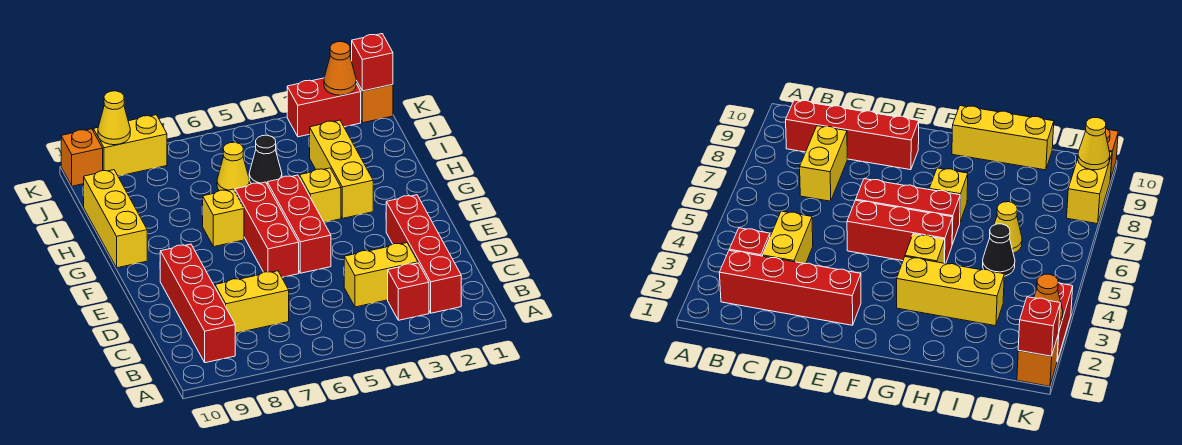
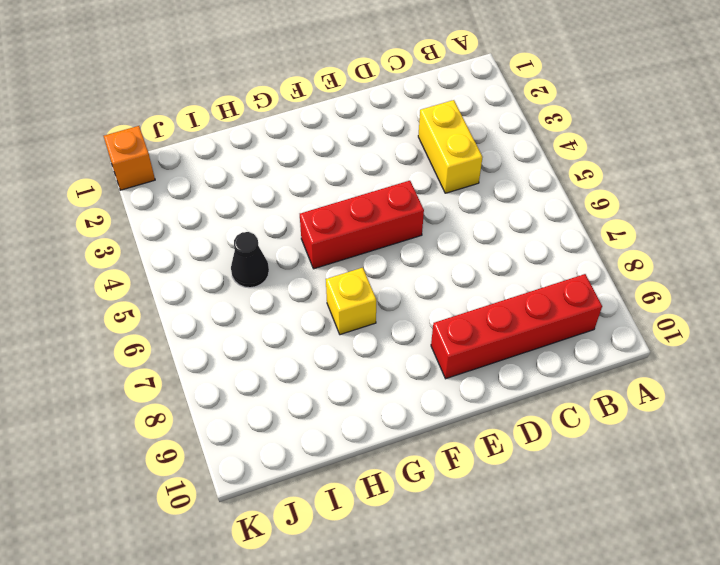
none -> red brick B2:E2 level 1
none -> red brick B3 level 1
none -> yellow brick C7:C8 level 1

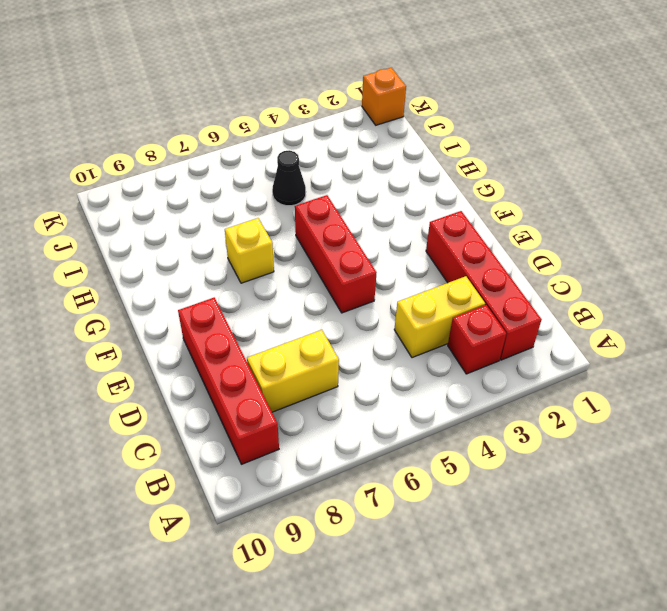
none -> red brick E6:G6 level 1
none -> yellow brick G3:I3 level 1
none -> yellow brick G4 level 1

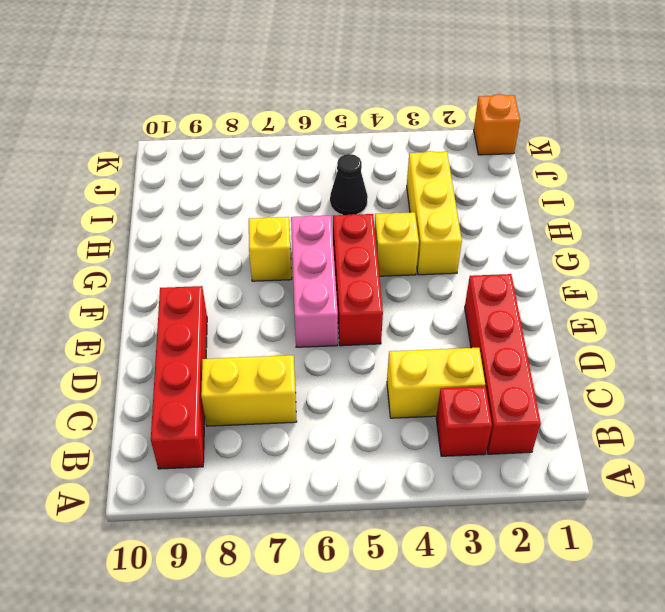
pink brick E6:G6 level 1 -> red brick E6:G6 level 1
none -> yellow brick G10:I10 level 1
none -> yellow cone I6 level 1
none -> red brick K2:K3 level 1

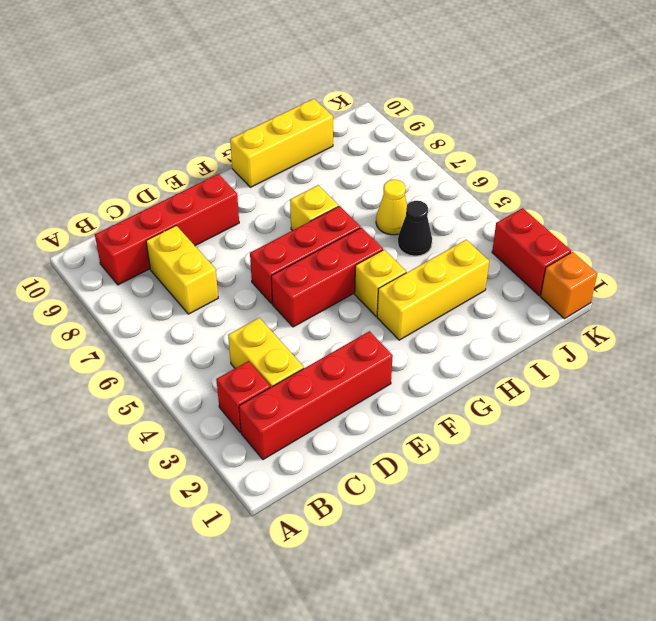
none -> yellow brick K8:K9 level 1
none -> orange brick K10 level 1
none -> red brick K1 level 2

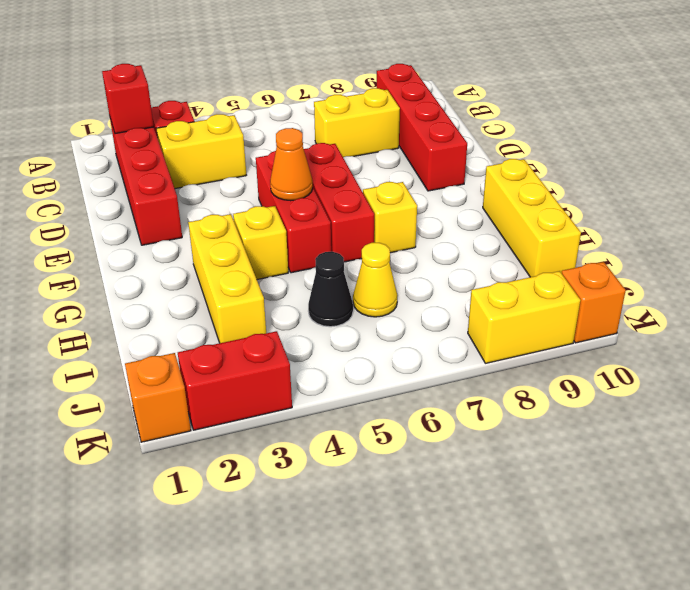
red brick B2 level 2 -> red brick K1 level 2
orange cone F5 level 2 -> orange cone K2 level 2
none -> yellow cone K9 level 2

